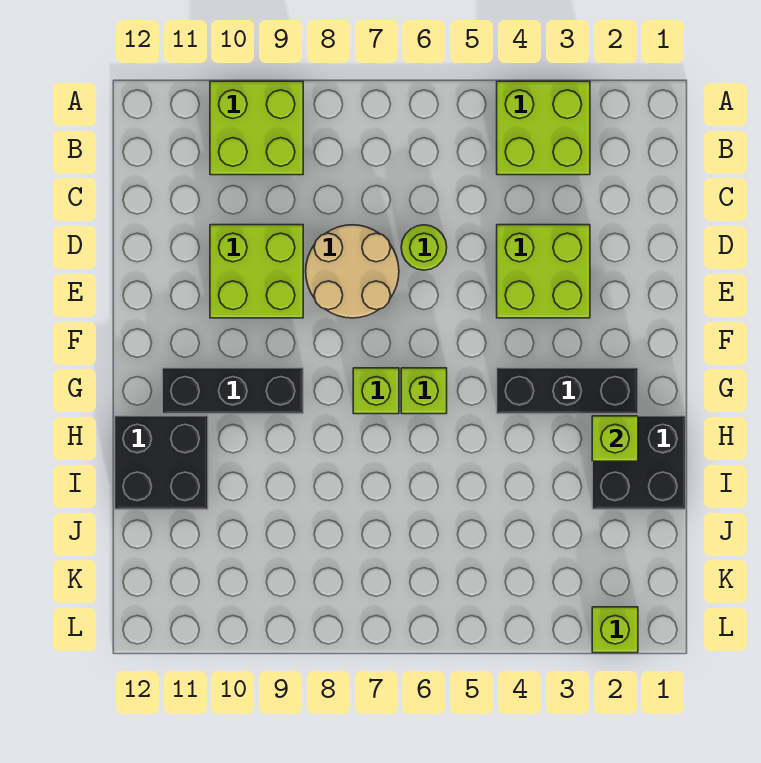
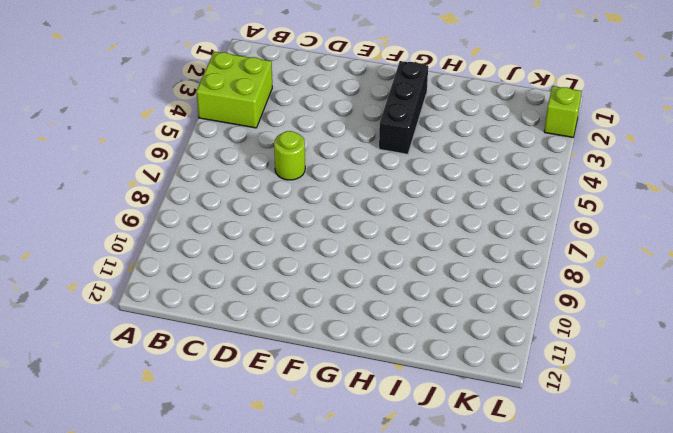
none -> lime brick A9:B10 level 1
none -> lime brick D3:E4 level 1
none -> tan round brick D7:E8 level 1

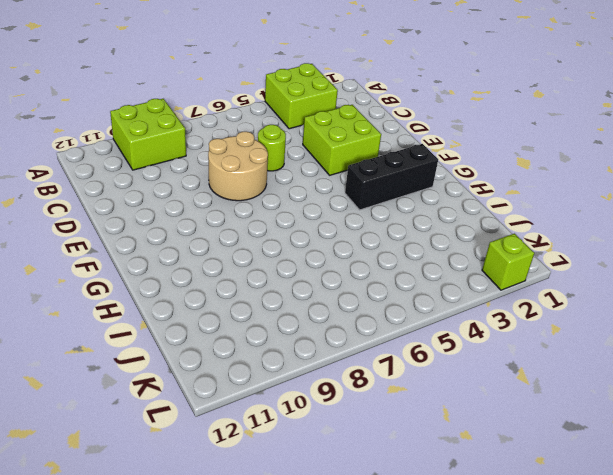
none -> lime brick D9:E10 level 1
none -> lime brick G6 level 1
none -> lime brick G7 level 1

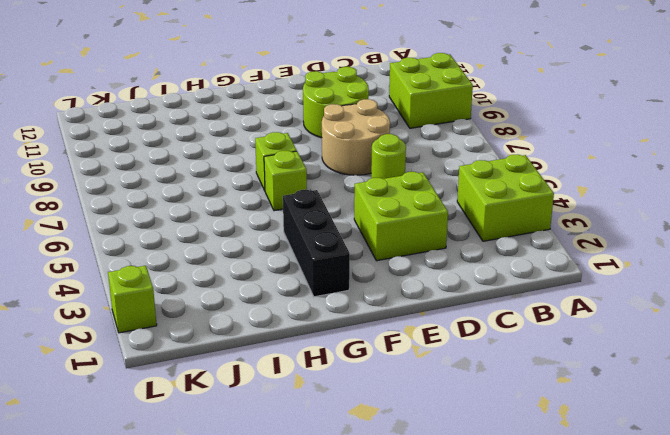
lime round brick D9:E10 level 1 -> lime brick D9:E10 level 1
none -> black brick G9:G11 level 1
none -> black brick H1:I2 level 1
none -> black brick H11:I12 level 1

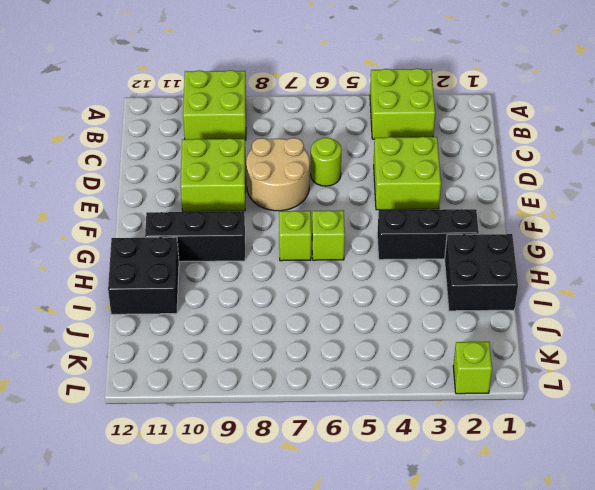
none -> lime brick H2 level 2

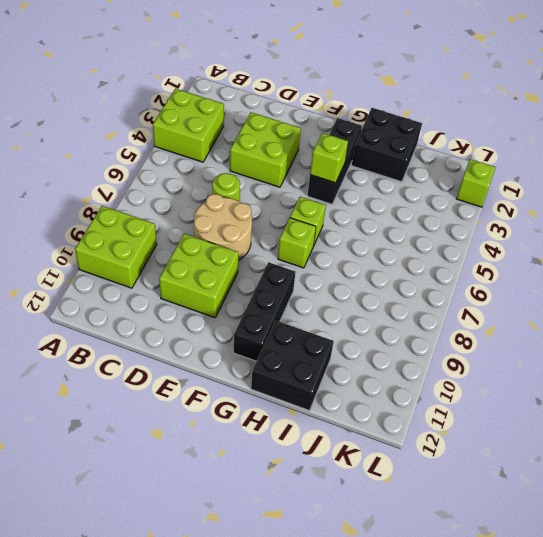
lime brick G4 level 2 -> lime brick H2 level 2

